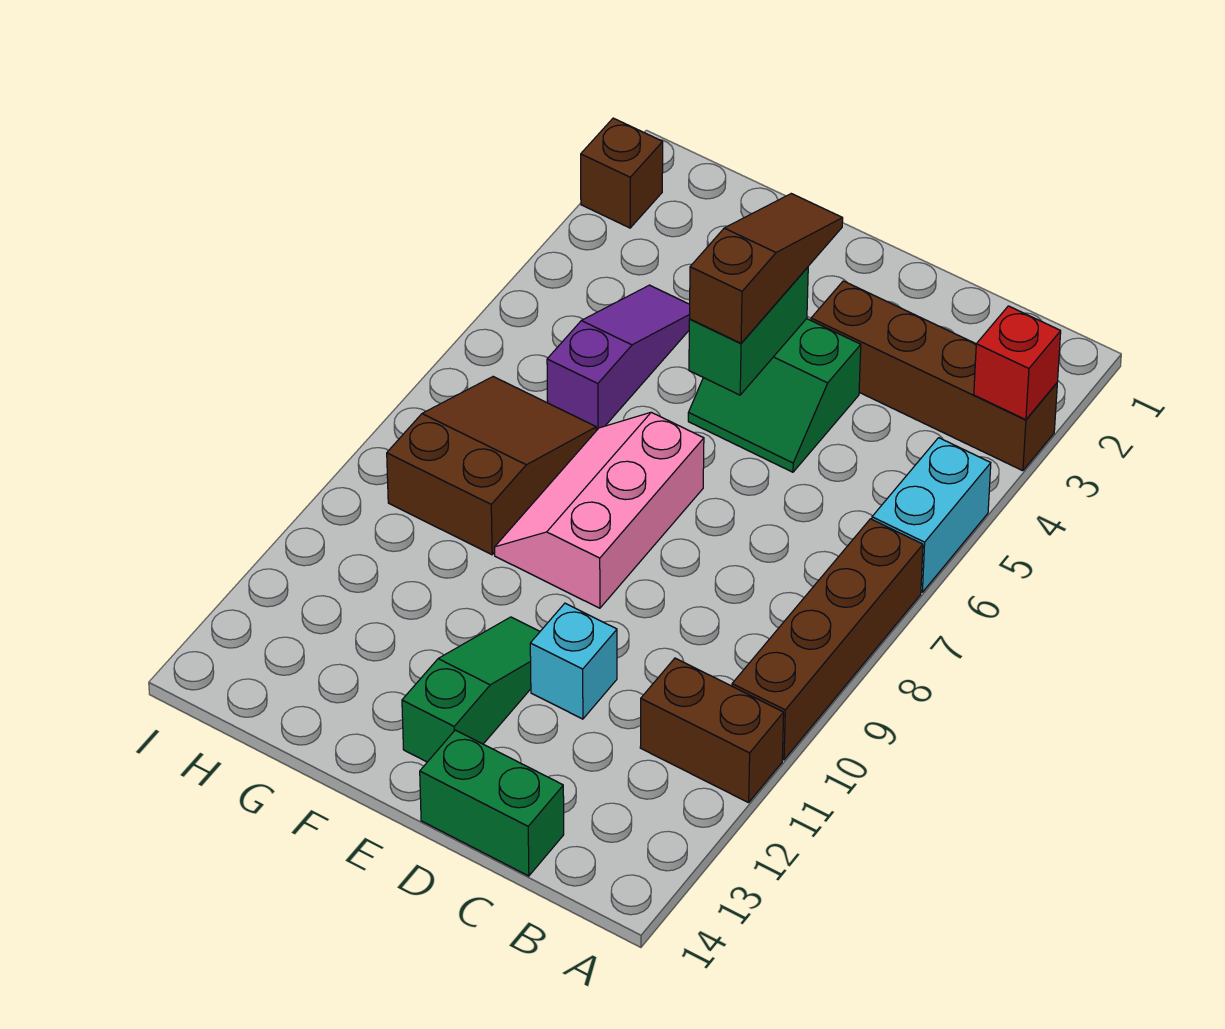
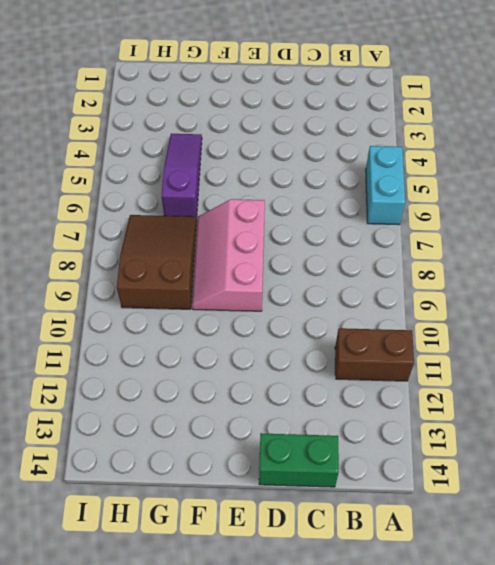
none -> brown brick A3:D3 level 1
none -> brown brick A7:A10 level 1
none -> green slope D4:E5 level 1 top 4

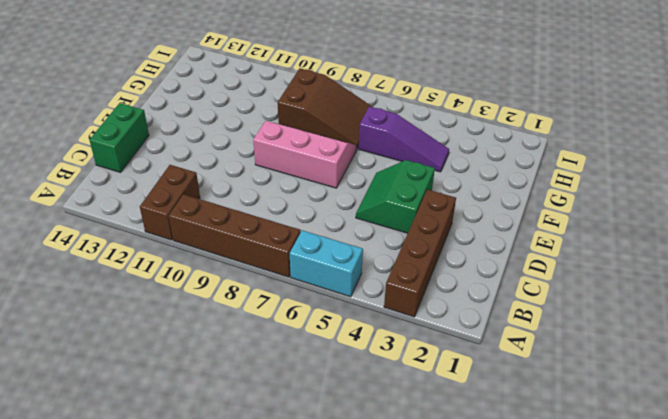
none -> cyan brick D11 level 1
none -> green slope E11:E13 level 1 top 13
none -> brown brick I2 level 1

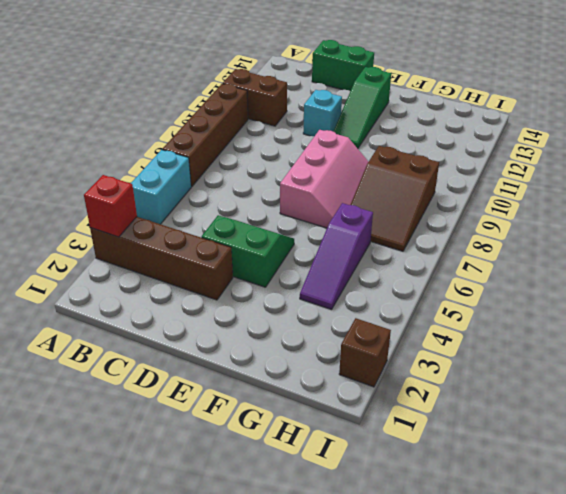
none -> green brick E4:E5 level 2
none -> brown slope E3:E5 level 3 top 5

